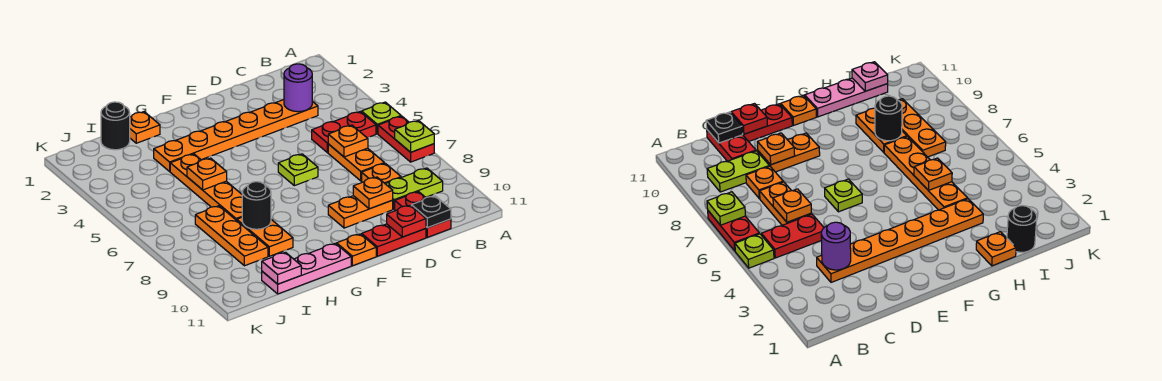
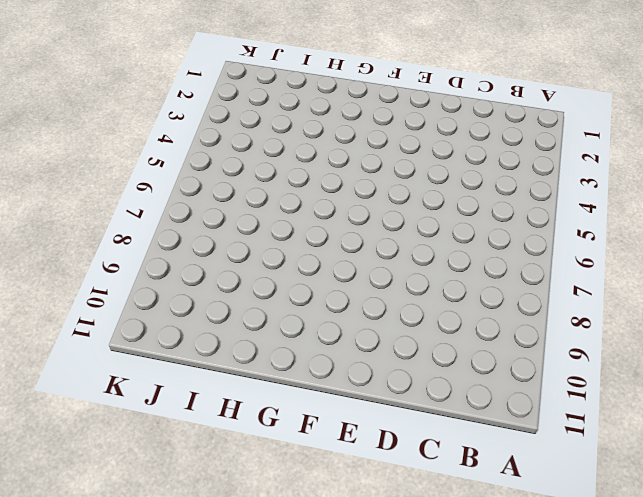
none -> lime plate A5 level 1
none -> red plate A6:A7 level 1
none -> red plate B5:C5 level 1

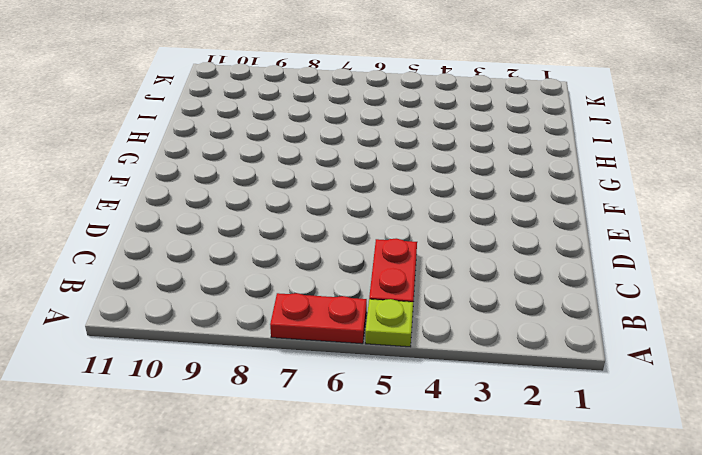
none -> lime plate B9:C9 level 1
none -> orange plate C3:H3 level 1
none -> orange plate C6:C7 level 1

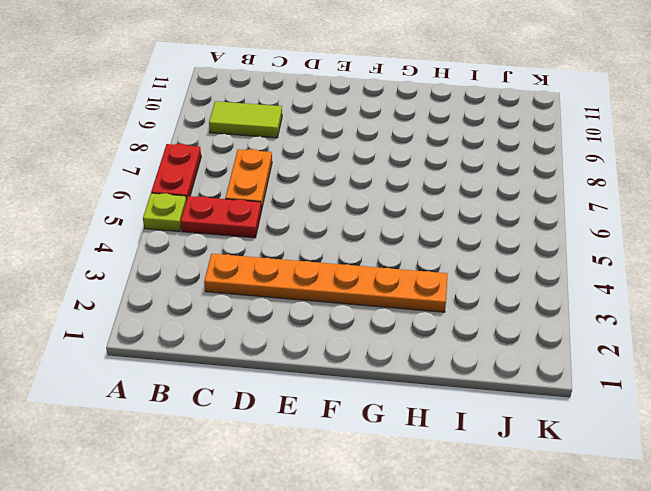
lime tile B9:C9 level 1 -> lime plate B9:C9 level 1
none -> orange plate C8 level 1
none -> red plate C10:C11 level 1
none -> orange plate D9:E9 level 1

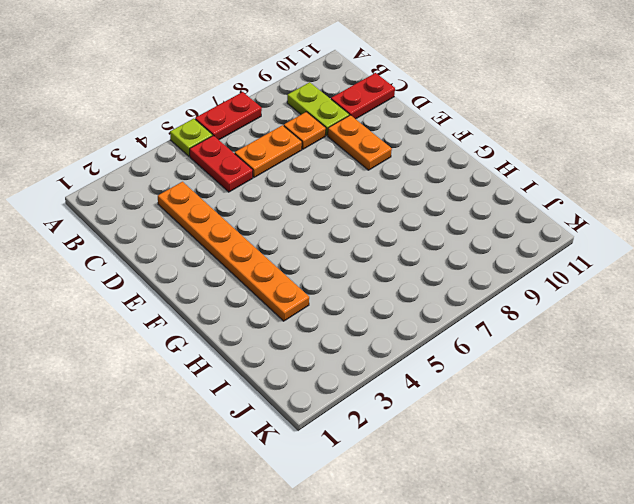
none -> red plate D11:E11 level 1
none -> lime plate E6 level 1
none -> orange plate F11 level 1

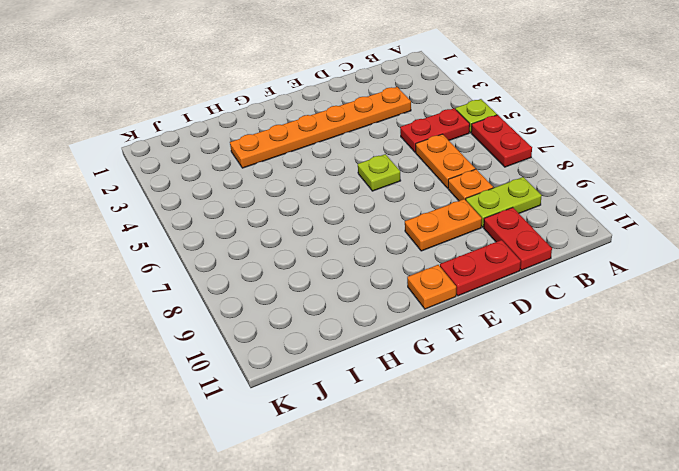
none -> pink plate G11:I11 level 1
none -> orange plate H1 level 1
none -> orange plate H4:H7 level 1

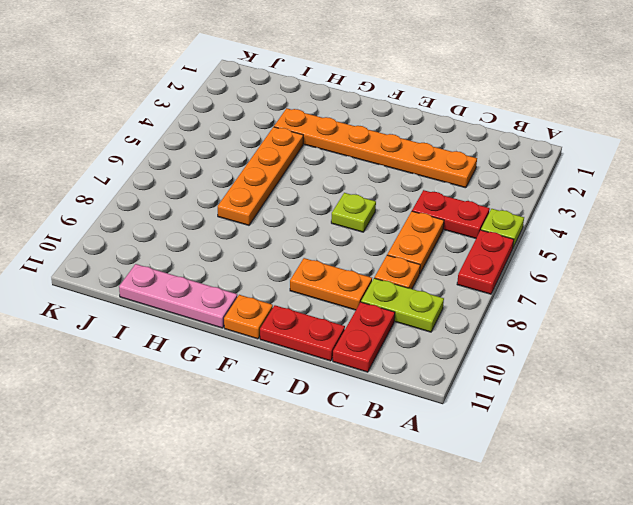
none -> orange plate H1 level 1
none -> orange plate H8:H9 level 1
none -> black round brick I1 level 1

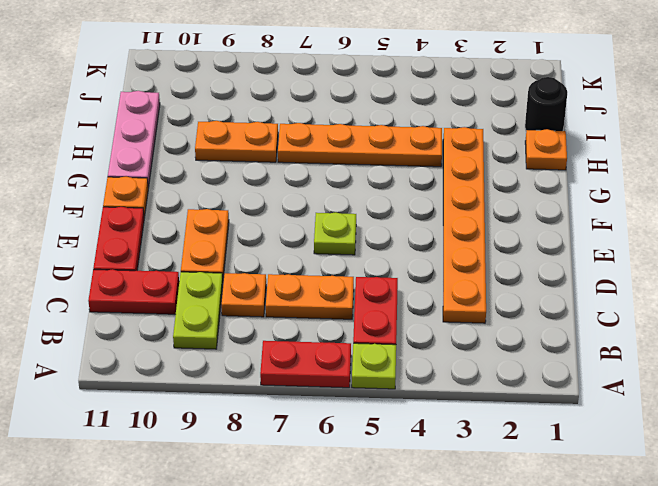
none -> orange plate I7:I9 level 1
none -> lime plate A7 level 2
none -> purple round brick C3 level 2

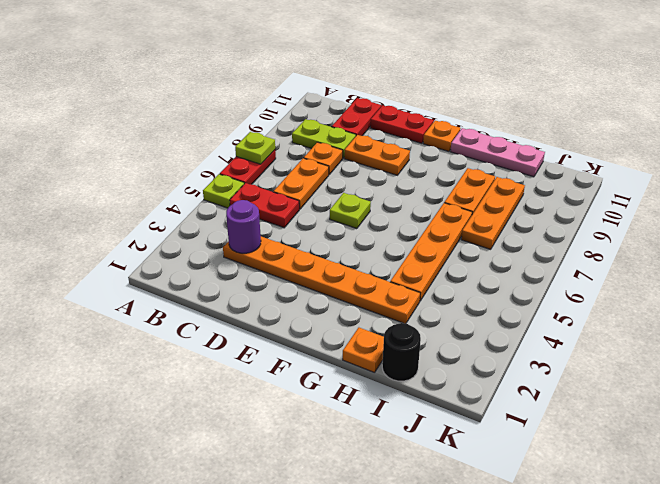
none -> orange plate C6 level 2
none -> black plate C11 level 2
none -> orange plate D9 level 2

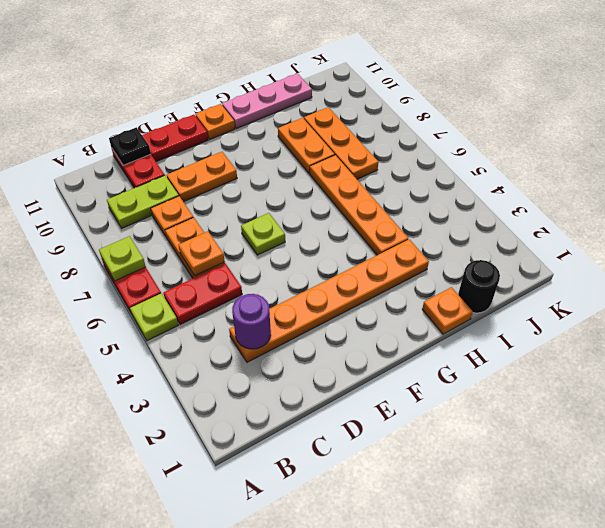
none -> orange plate D9 level 2
none -> red plate D11 level 2
none -> orange plate H5 level 2

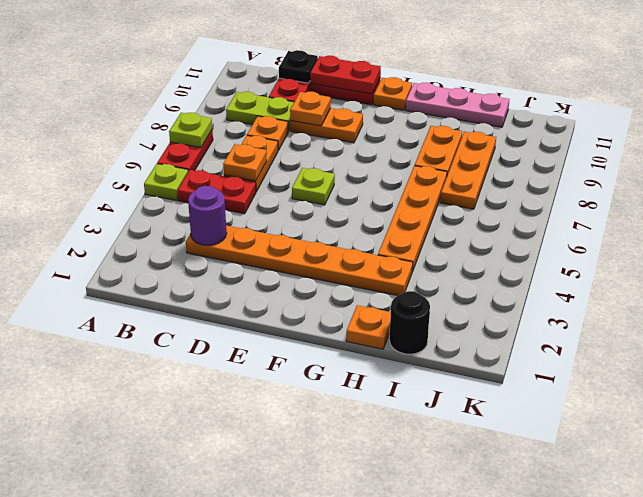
red plate D11:E11 level 2 -> red plate D11 level 2
none -> orange plate H5 level 2
none -> black round brick H8 level 2
none -> pink plate I11 level 2

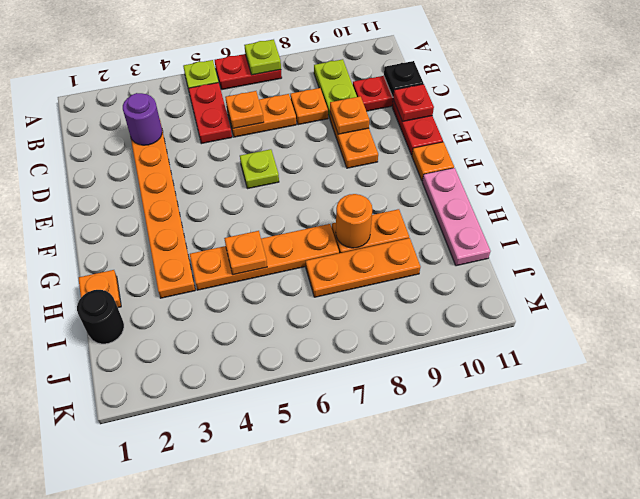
orange round brick H8 level 2 -> black round brick H8 level 2
none -> pink plate I11 level 2

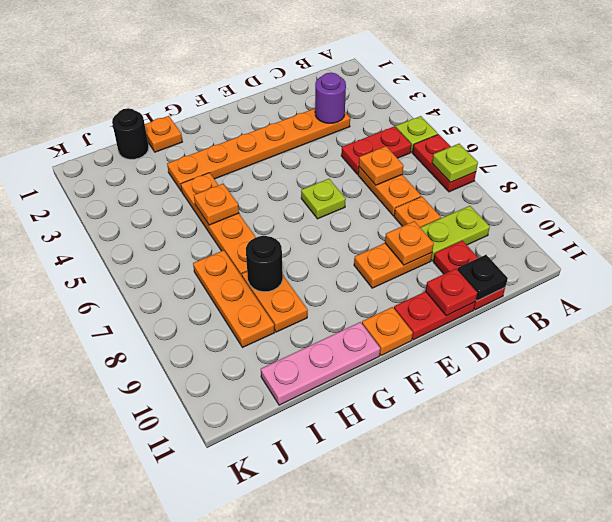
none -> pink plate I11 level 2

